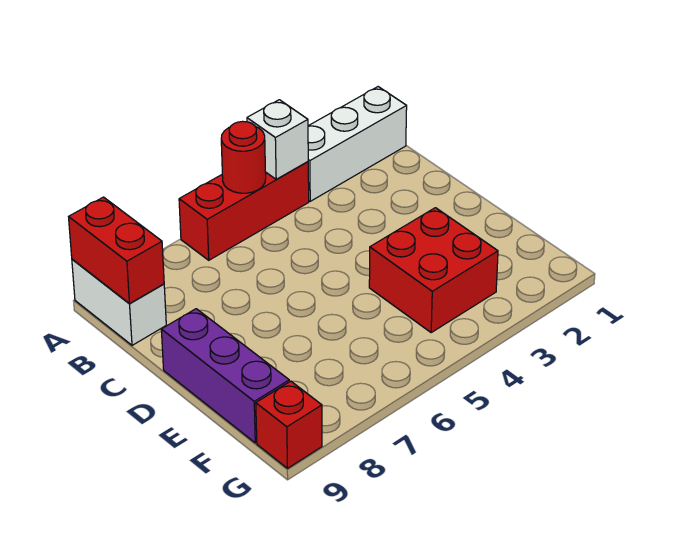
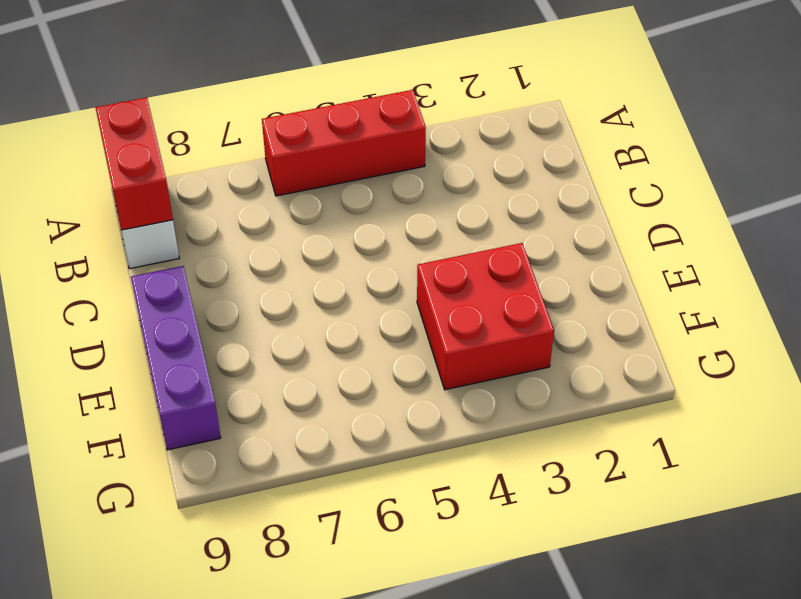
none -> white brick A1:A3 level 1
none -> red brick G9 level 1

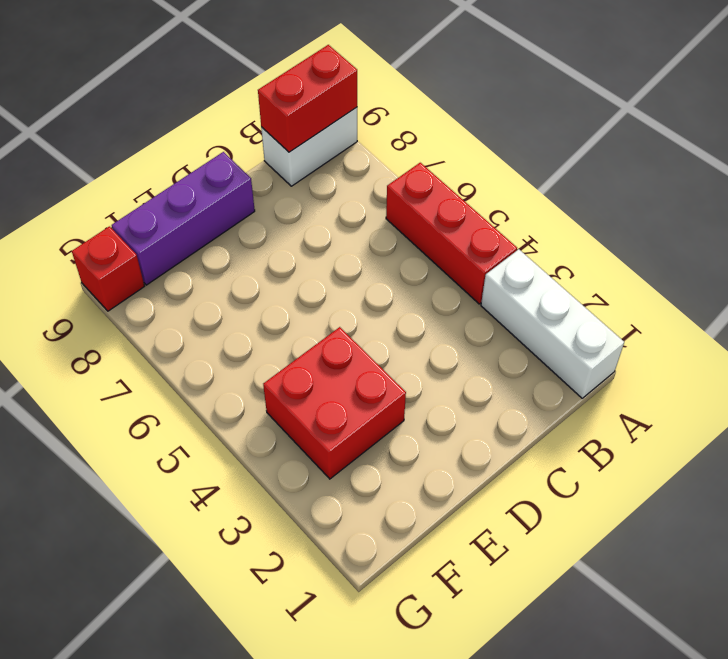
none -> white brick A4 level 2
none -> red round brick A5 level 2

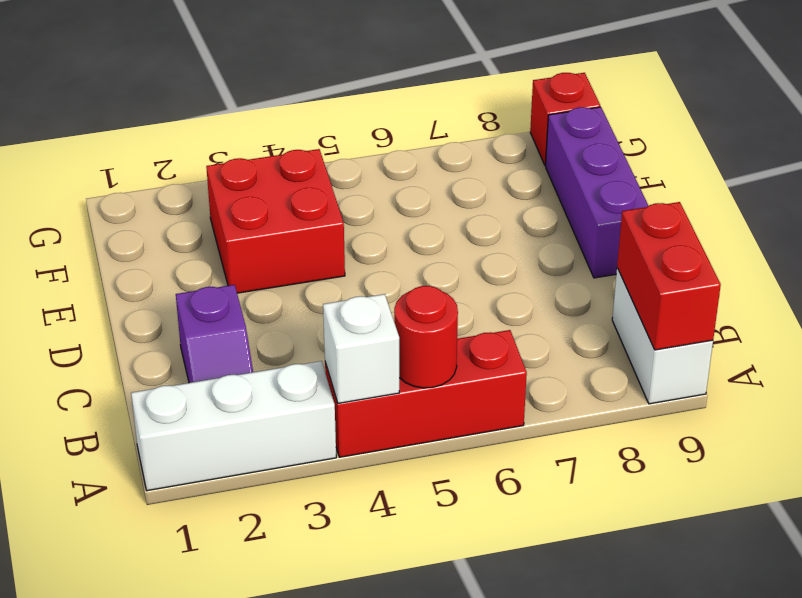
purple slope B2:C2 level 1 top C -> none

